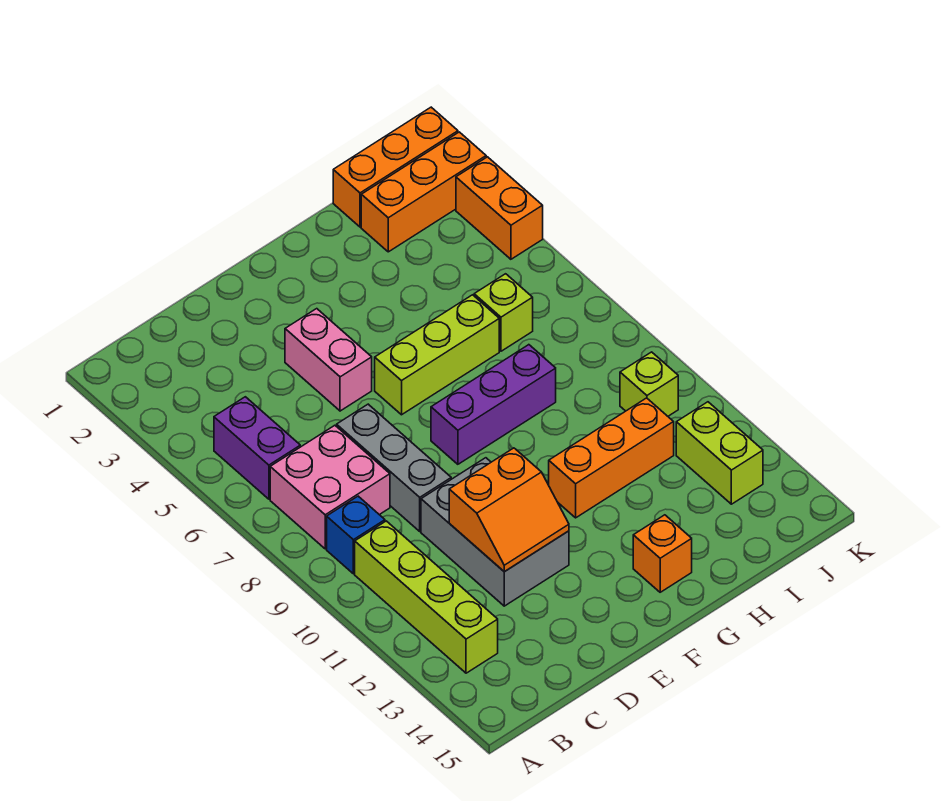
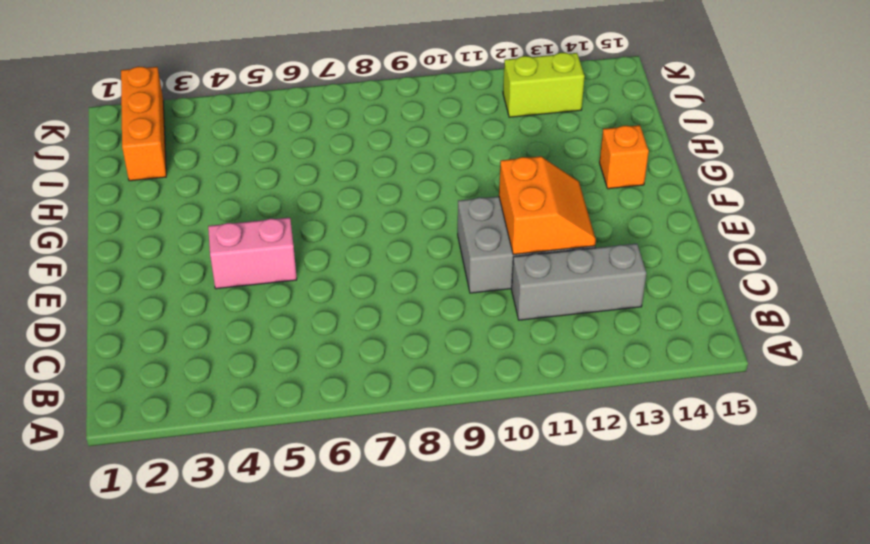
grey brick C11:C13 level 1 -> grey brick D7:D9 level 1
none -> purple brick B5:B6 level 1
none -> pink brick B7:C8 level 1
none -> blue brick B9 level 1

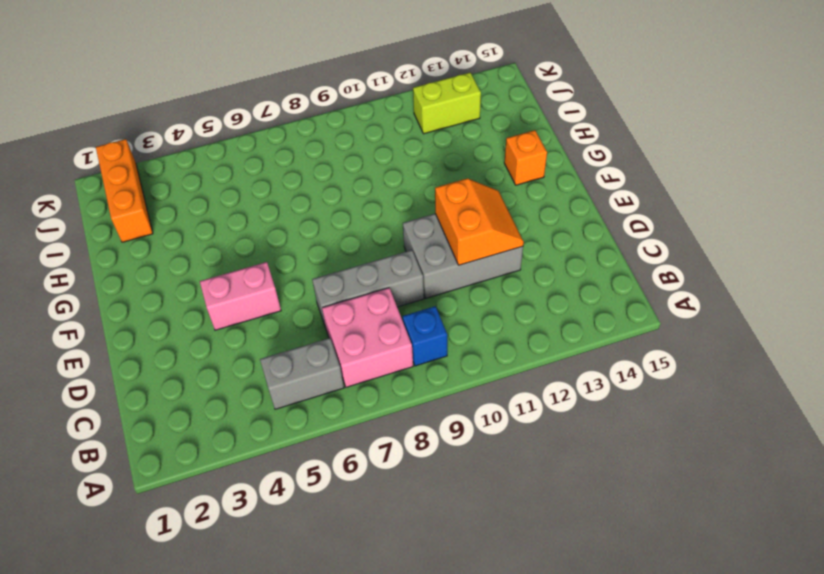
grey brick B5:B6 level 1 -> purple brick B5:B6 level 1
none -> lime brick B10:B13 level 1
none -> lime brick F6:H6 level 1
none -> purple brick F8:H8 level 1

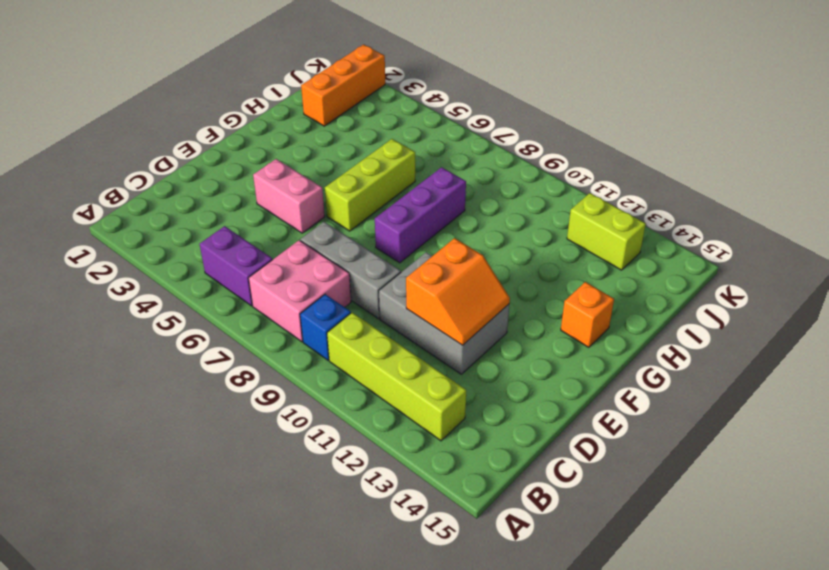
none -> orange brick G11:I11 level 1
none -> orange brick I1:K1 level 1
none -> lime brick I6 level 1

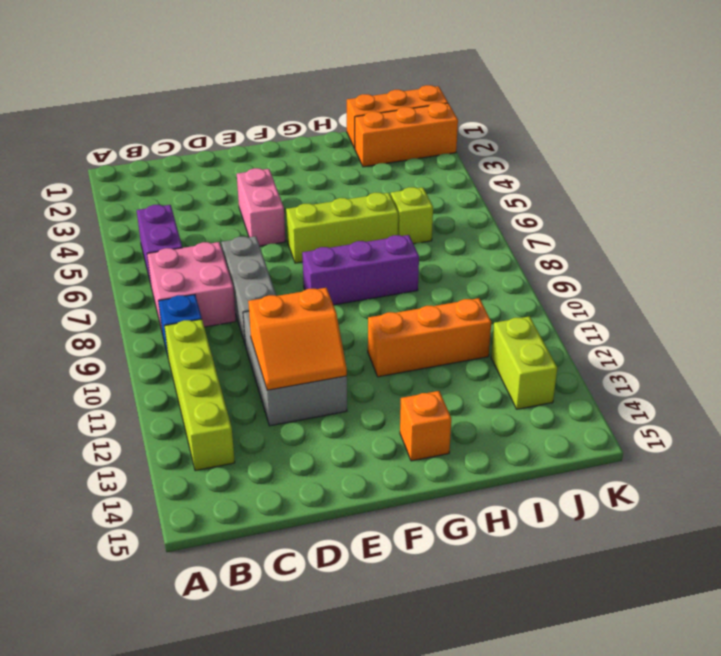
none -> lime brick J10 level 1
none -> orange brick K3:K4 level 1

